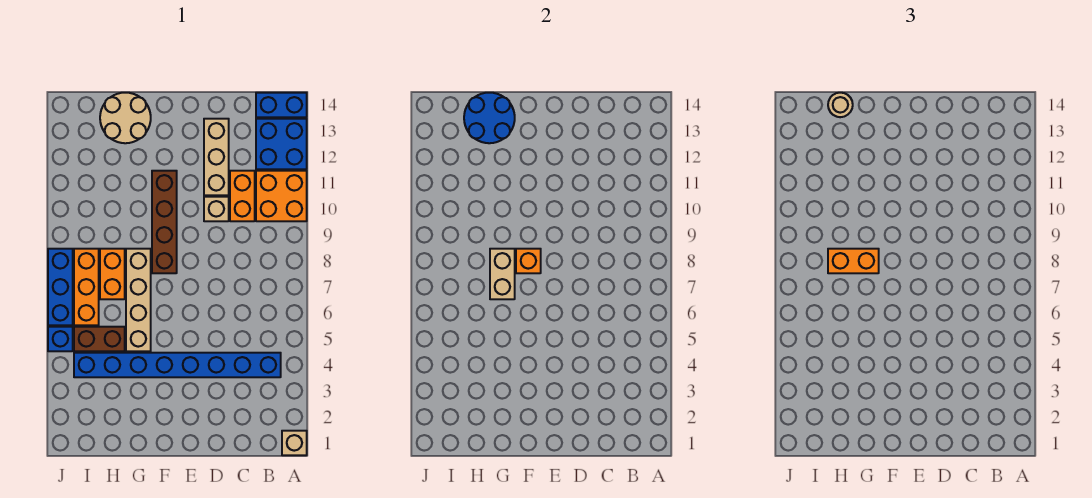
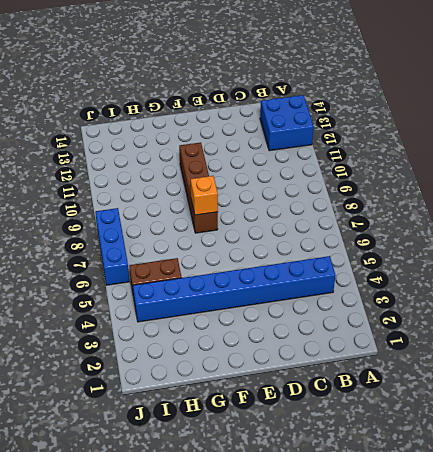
none -> tan brick A1 level 1
none -> orange brick A10:B11 level 1
none -> blue brick A14:B14 level 1

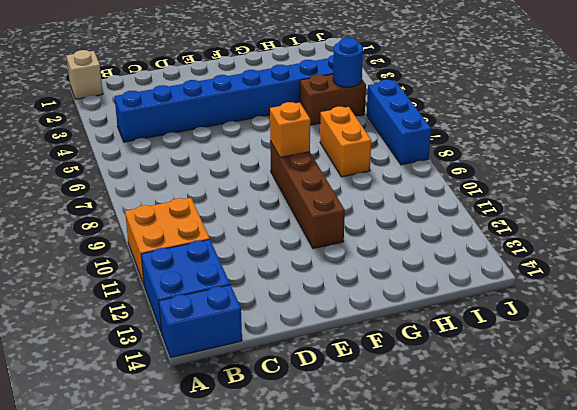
blue round brick I5 level 2 -> none
none -> orange brick C10:C11 level 1
none -> tan brick D10 level 1
none -> tan brick D11:D13 level 1

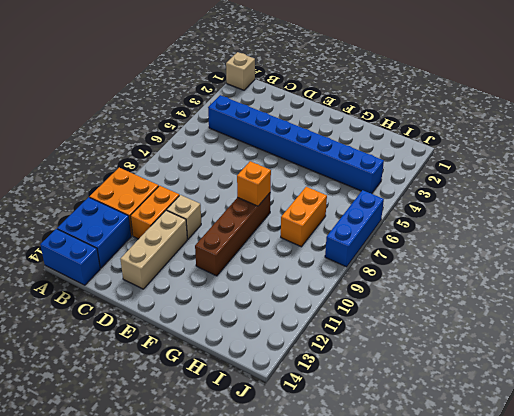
none -> tan brick G5:G8 level 1
none -> tan round brick G13:H14 level 1
none -> brown brick H5:I5 level 1

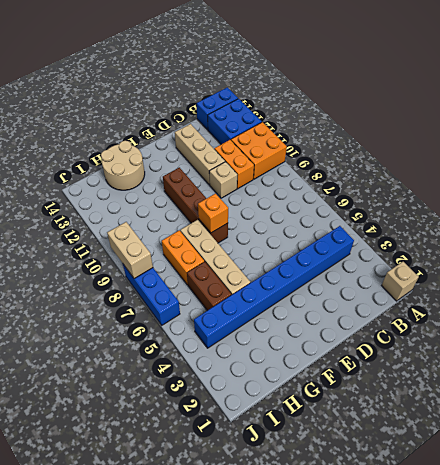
brown brick H5:H6 level 1 -> brown brick H5:I5 level 1
tan brick J8:J9 level 2 -> tan brick G7:G8 level 2
none -> orange brick I6:I8 level 1
none -> blue brick J5 level 1
none -> blue round brick G13:H14 level 2

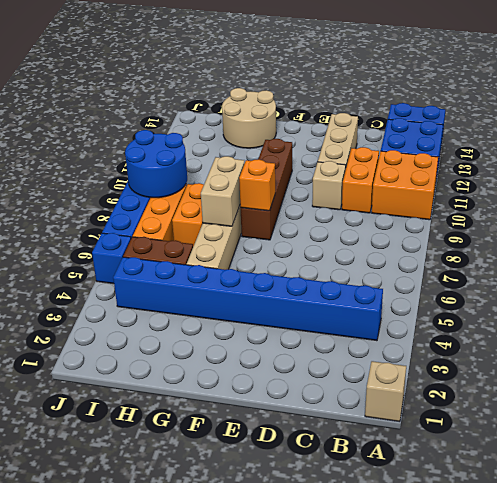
blue round brick I8:J9 level 2 -> blue round brick G13:H14 level 2
none -> orange brick G8:H8 level 3
none -> tan round brick H14 level 3

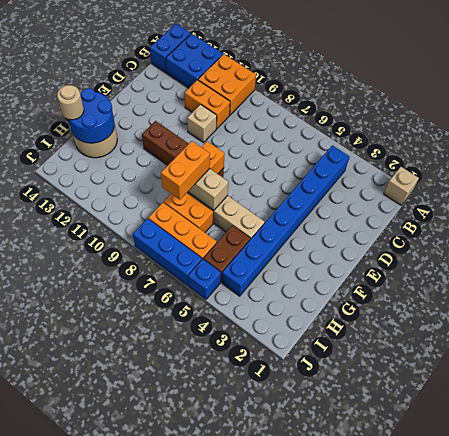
none -> tan brick D11:D13 level 1

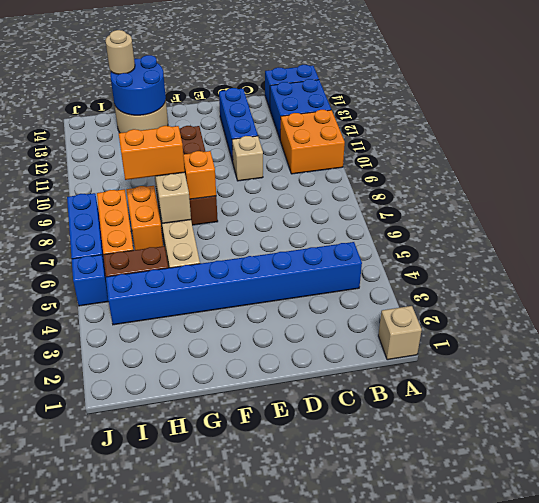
blue brick D11:D13 level 1 -> tan brick D11:D13 level 1
none -> orange brick C10:C11 level 1

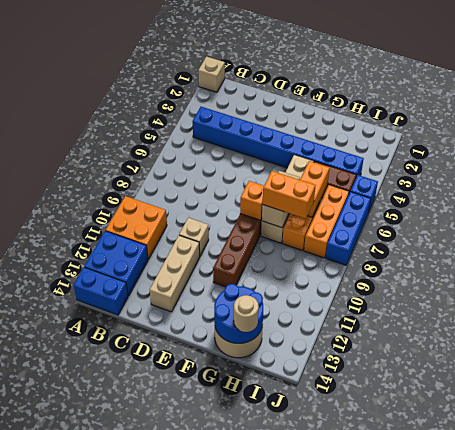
orange brick H6:H7 level 2 -> orange brick C10:C11 level 1

